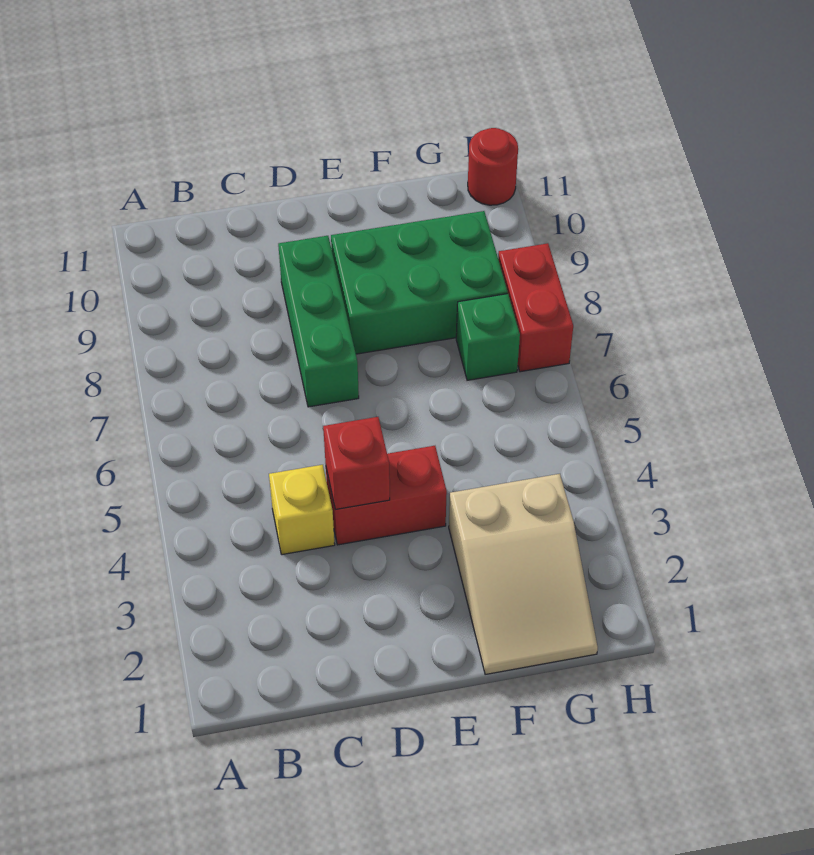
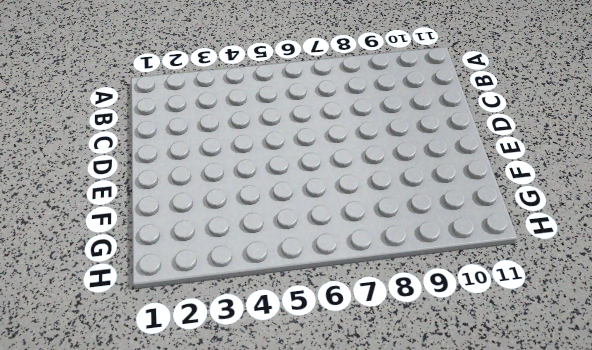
none -> yellow brick C4 level 1
none -> red brick D4:E4 level 1

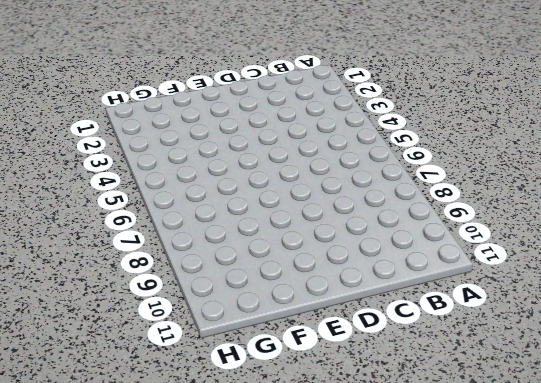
none -> yellow brick C4 level 1
none -> red brick D4:E4 level 1

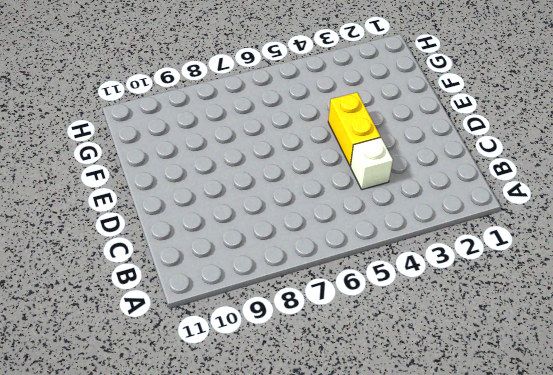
white brick C4 level 1 -> yellow brick C4 level 1
yellow brick D4:E4 level 1 -> red brick D4:E4 level 1
none -> green brick D7:D9 level 1
none -> green brick E8:G9 level 1

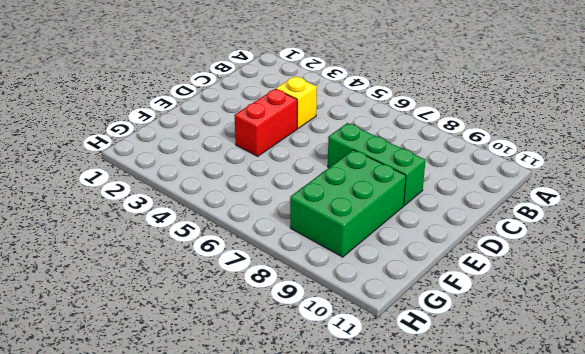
none -> tan slope F1:G3 level 1 top 3
none -> green brick G7 level 1

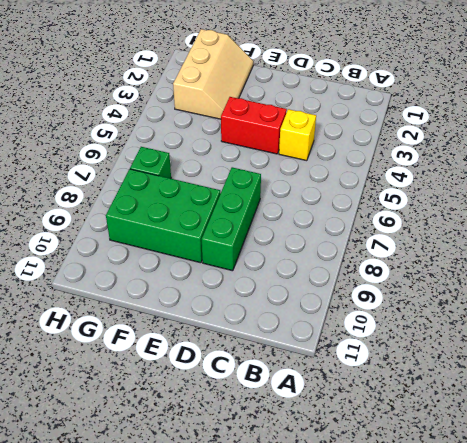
tan slope F1:G3 level 1 top G -> tan slope F1:G3 level 1 top 3
none -> red brick H7:H8 level 1
none -> red round brick H11 level 1

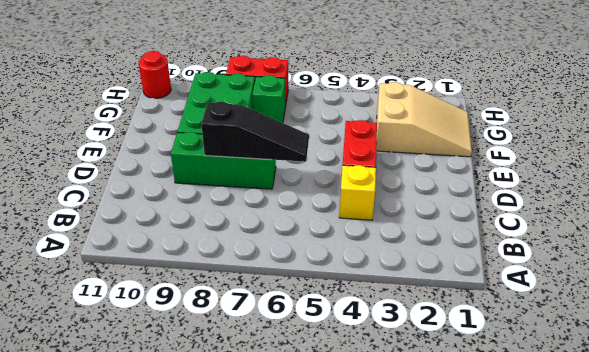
black slope D6:D8 level 2 top 8 -> none
none -> red brick D4 level 2

